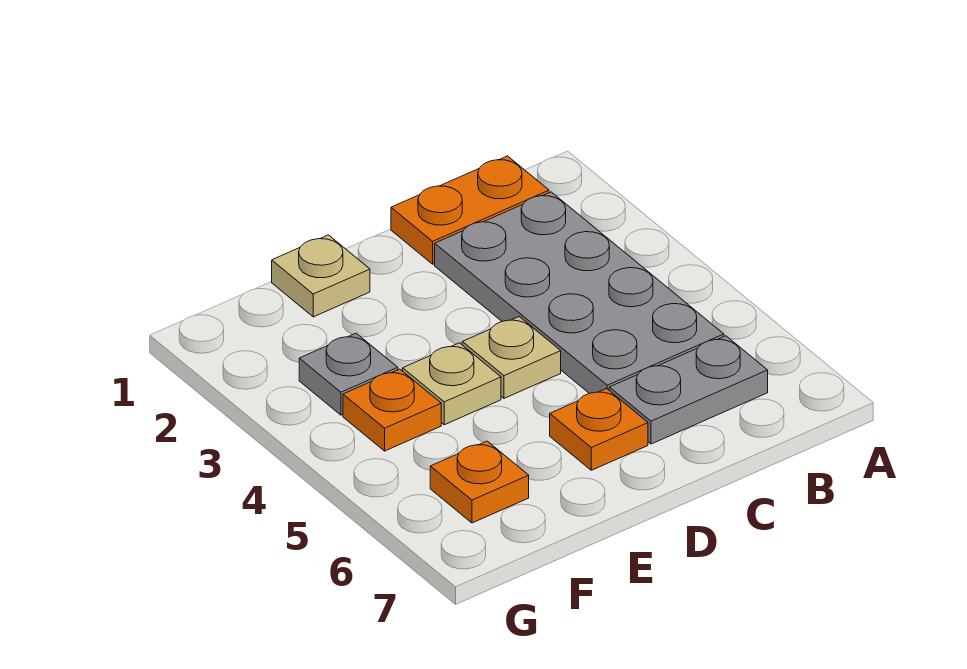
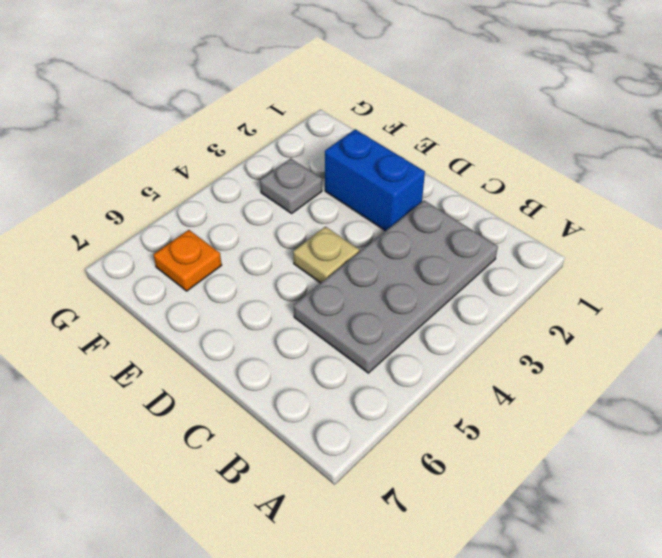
blue brick D2:E2 level 1 -> none
none -> orange plate B1:C1 level 1
none -> grey plate B6:C6 level 1

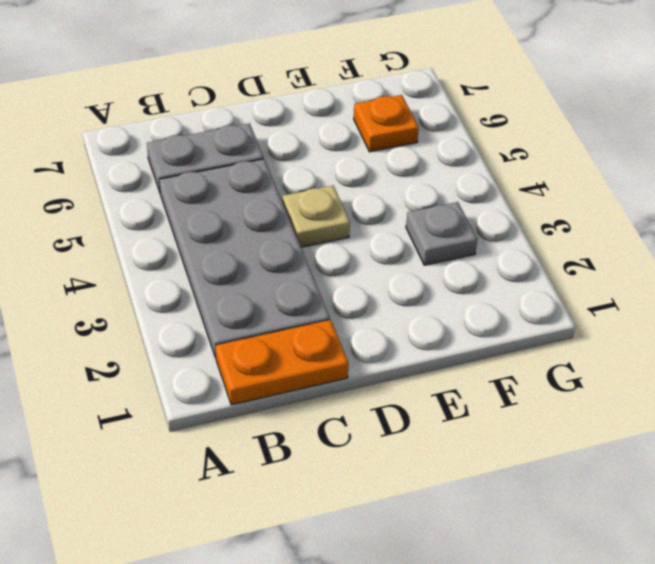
none -> orange plate D6 level 1
none -> tan plate E1 level 1

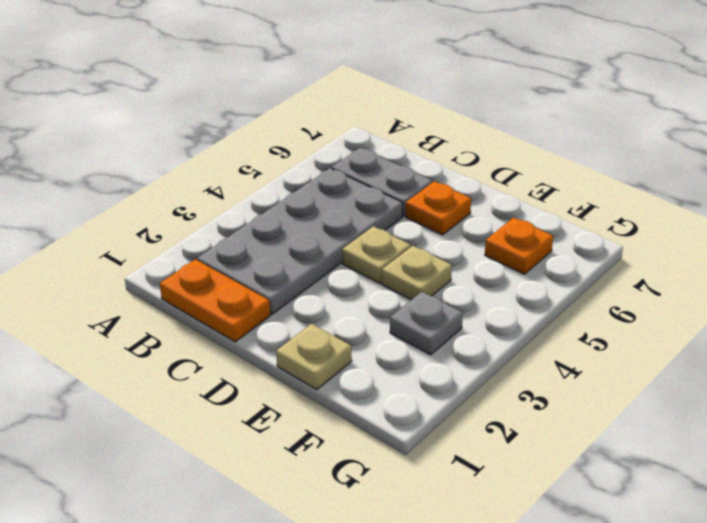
none -> orange plate F4 level 1

